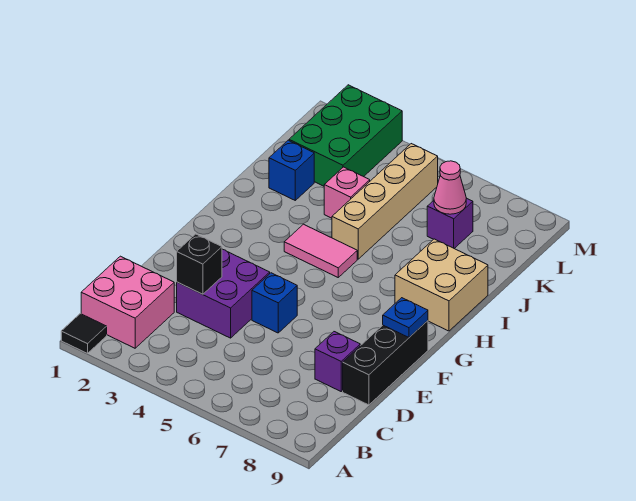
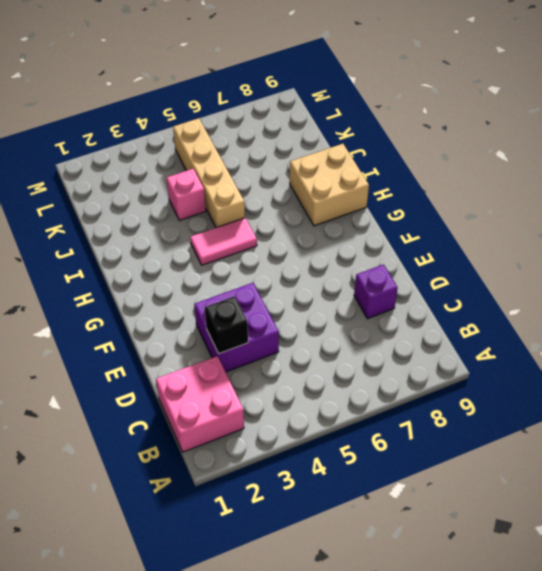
none -> black tile A1 level 1
none -> black brick D9:F9 level 1
none -> blue brick E5 level 1

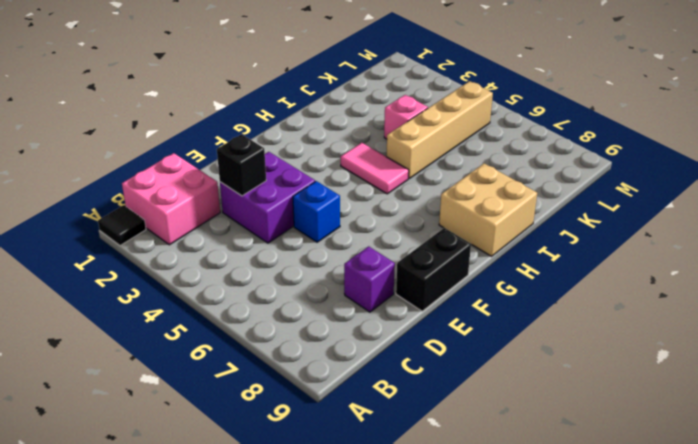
black brick E9:F9 level 1 -> black brick D9:F9 level 1
none -> blue brick J2 level 1
none -> green brick K2:M3 level 1
none -> purple brick K7 level 1

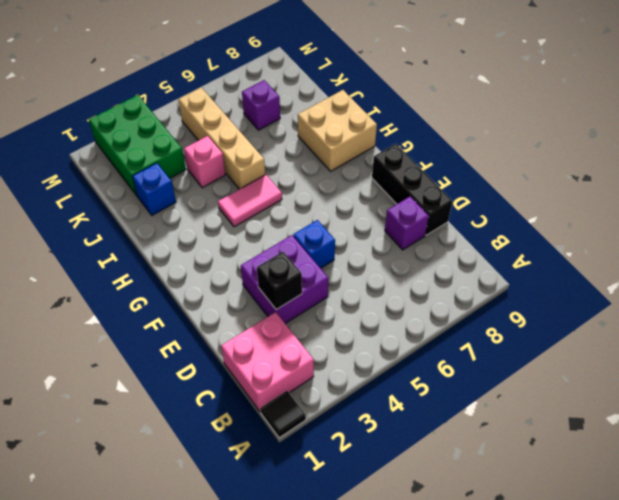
none -> blue plate F9 level 2
none -> pink cone K7 level 2

